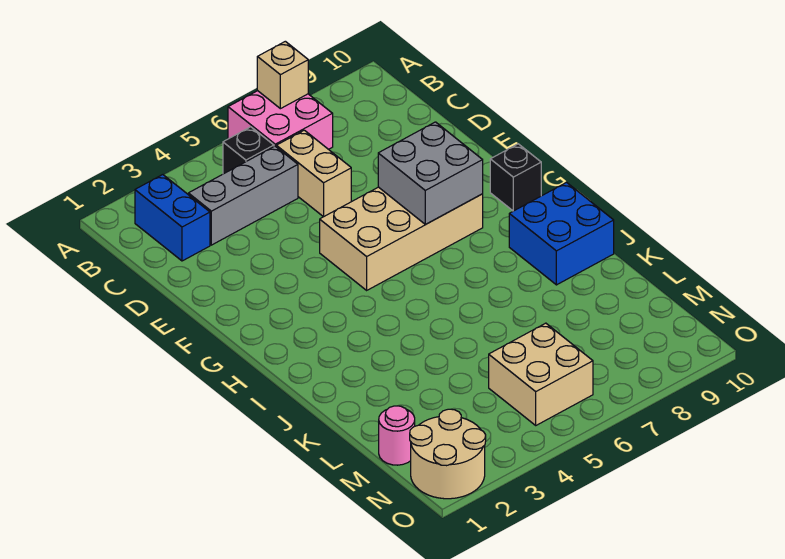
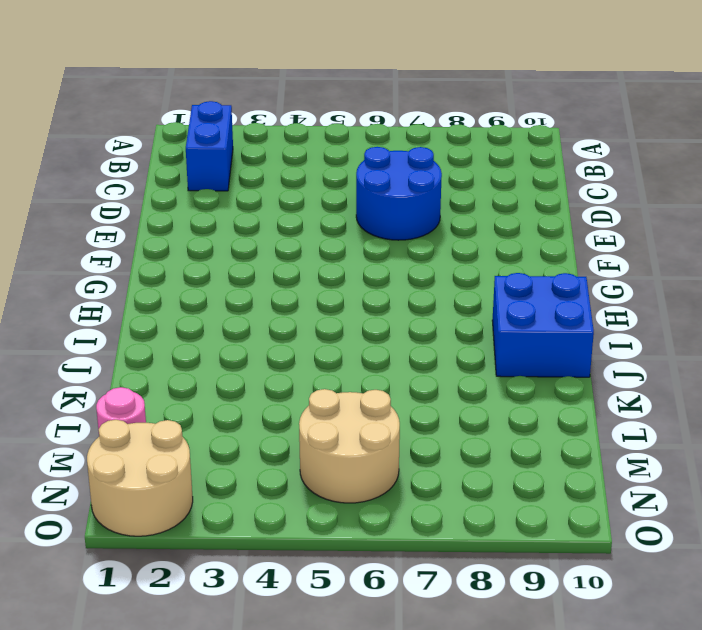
blue round brick D6:E7 level 1 -> tan brick C6:D6 level 1
tan round brick M5:N6 level 1 -> tan brick M5:N6 level 1
none -> pink brick A6:B7 level 1
none -> black brick B5 level 1
none -> grey brick C3:C5 level 1

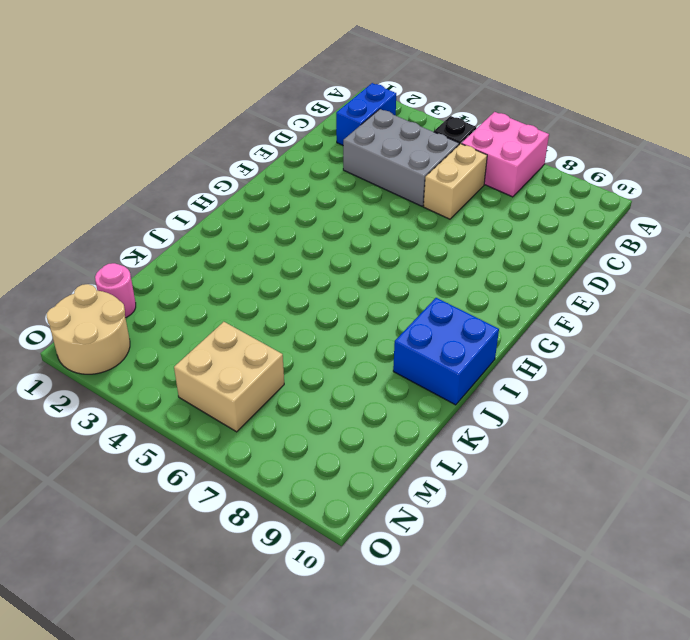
grey brick C3:D5 level 1 -> grey brick C3:C5 level 1
none -> tan brick F5:G8 level 1
none -> black brick G10 level 1
none -> tan brick A7 level 2

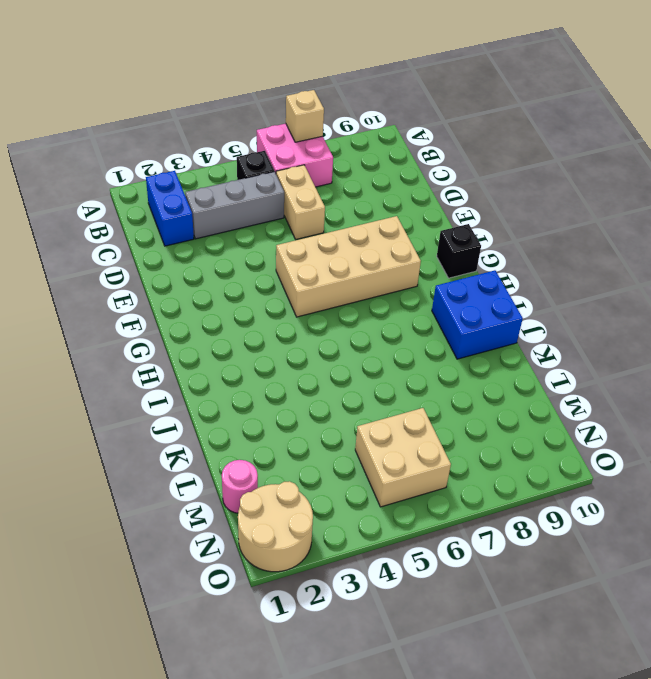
none -> grey brick F7:G8 level 2

